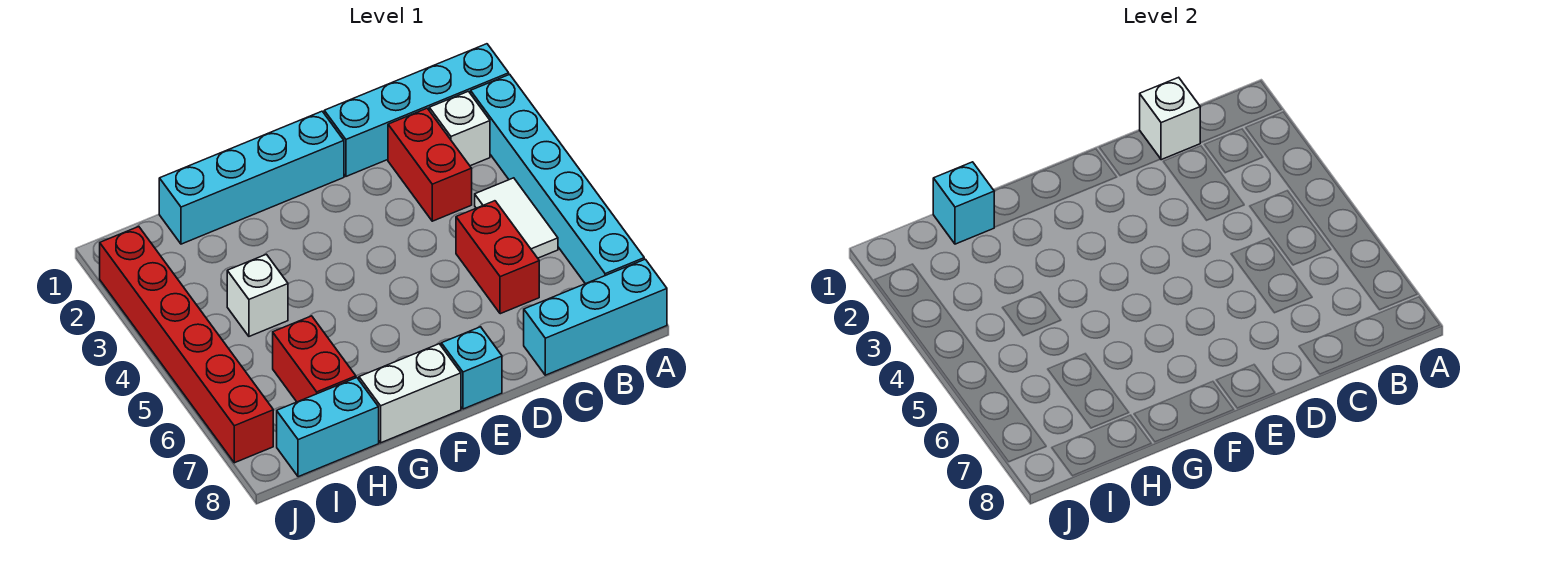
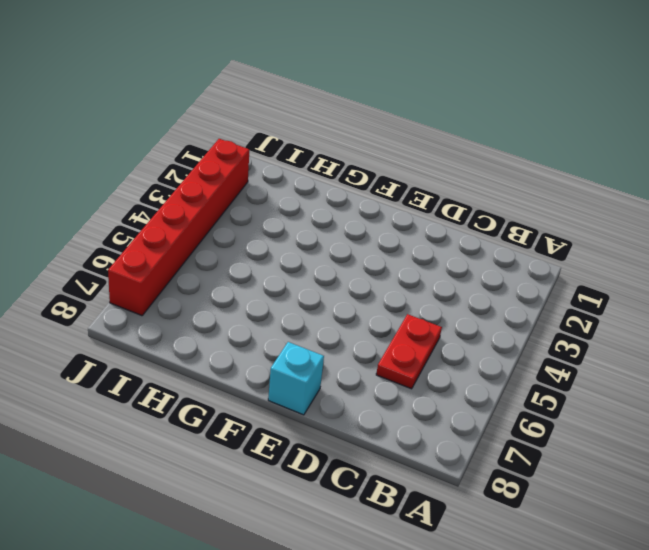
red plate C5:C6 level 1 -> red brick C5:C6 level 1
none -> cyan brick A1:D1 level 1
none -> cyan brick A2:A7 level 1
none -> cyan brick A8:C8 level 1

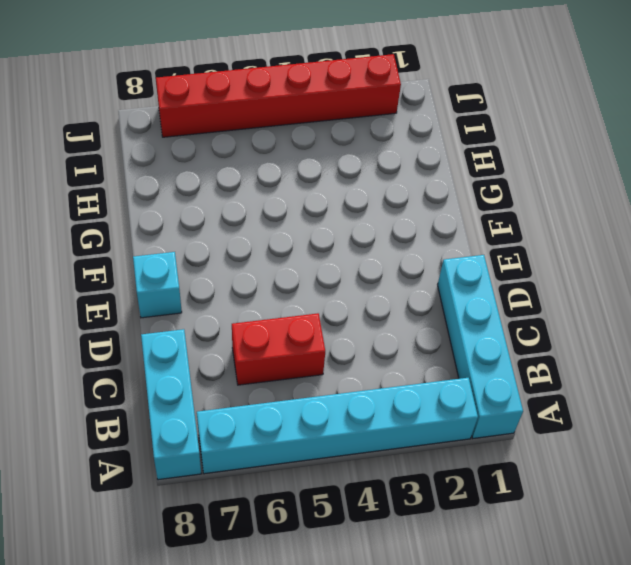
none -> white brick B2 level 1
none -> white tile B4:B5 level 1
none -> red brick C2:C3 level 1

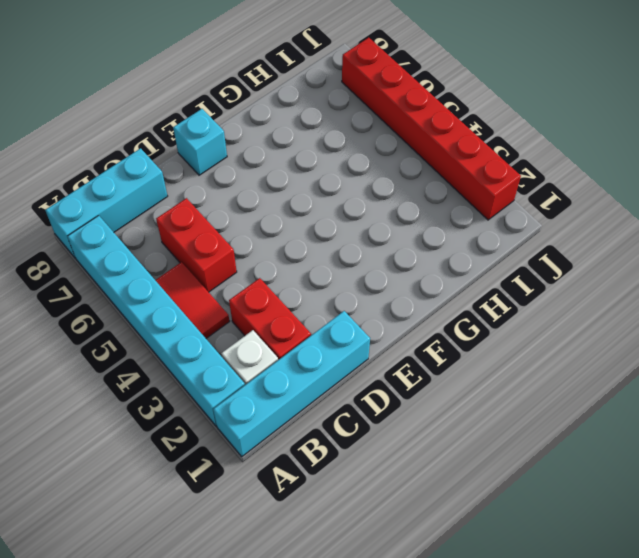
red tile B4:B5 level 1 -> white tile B4:B5 level 1
none -> cyan brick E1:H1 level 1
none -> white brick F8:G8 level 1
none -> white brick H4 level 1

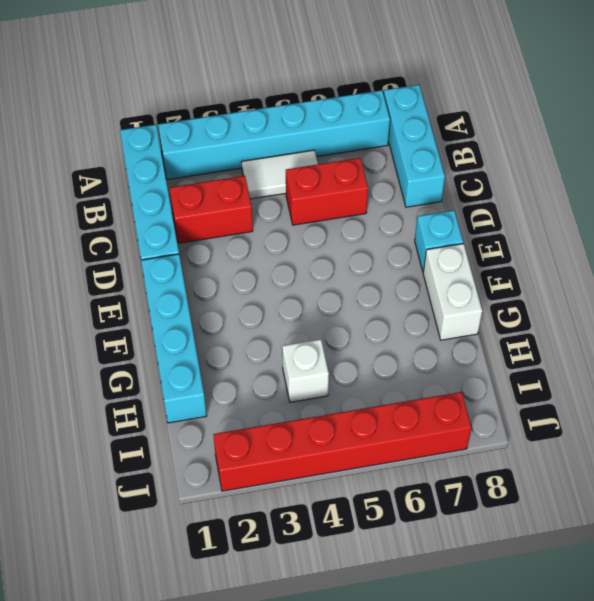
none -> white brick B2 level 1
none -> red brick H6:H7 level 1
none -> cyan brick H8:I8 level 1

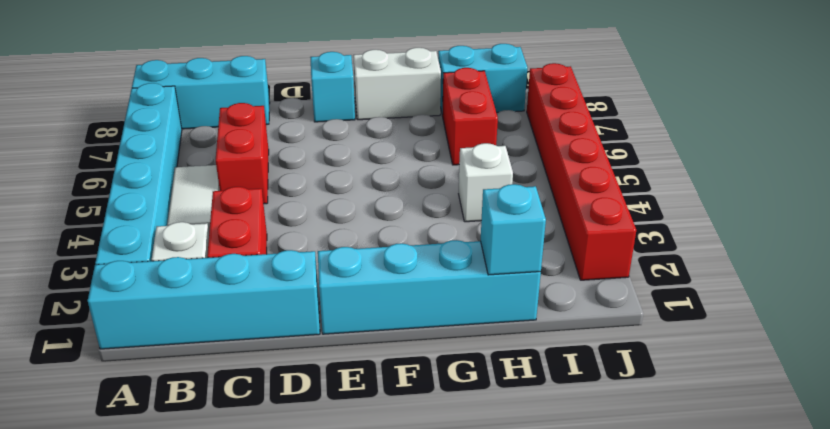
none -> white brick C1 level 2

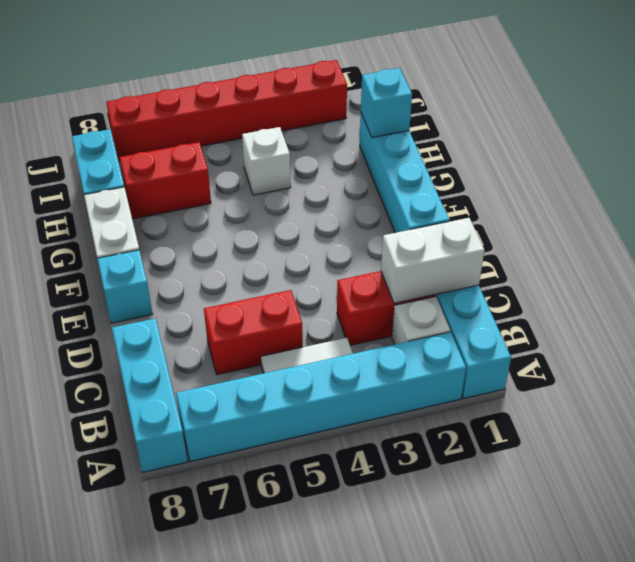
white brick C1:C2 level 2 -> white brick C1 level 2

